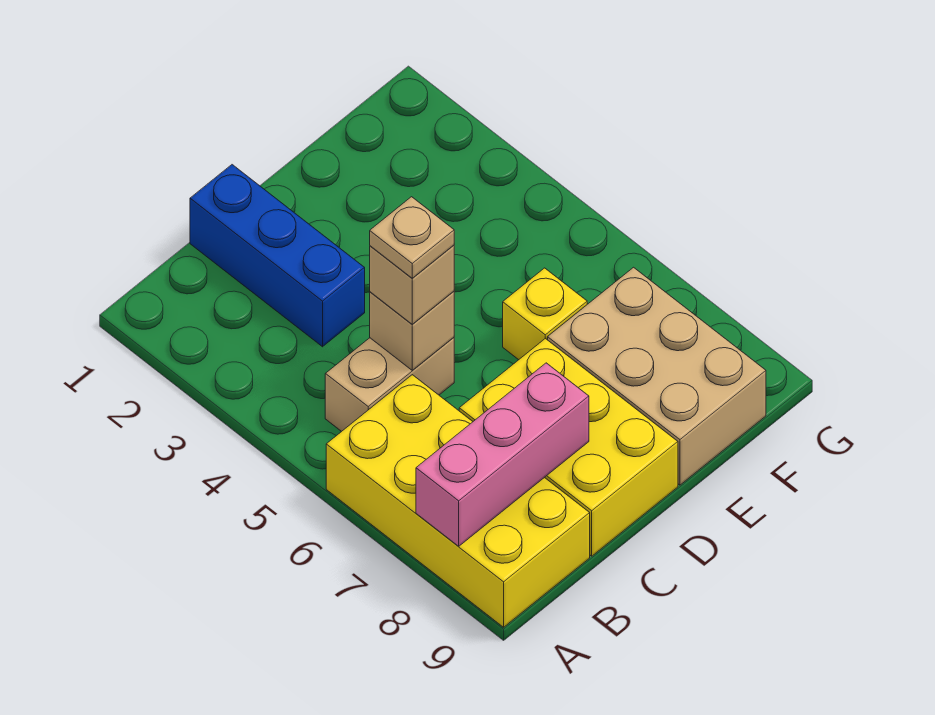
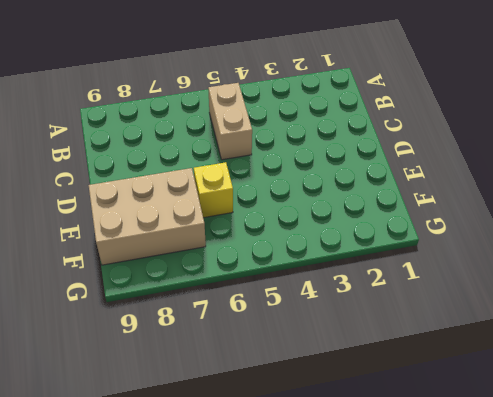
none -> yellow brick A6:B9 level 1
none -> blue brick C1:C3 level 1

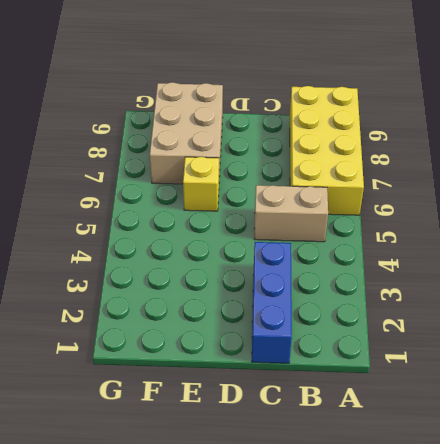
none -> yellow brick C7:D9 level 1
none -> pink brick A8:C8 level 2

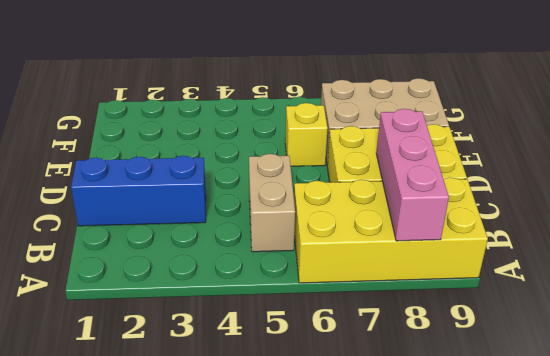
none -> tan brick C5 level 2
none -> tan brick C5 level 3

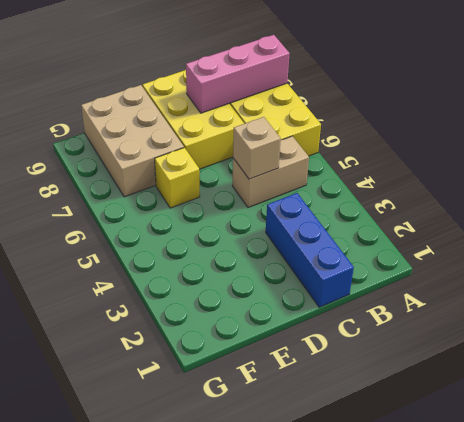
none -> tan brick C5 level 3
none -> tan plate C5 level 4

